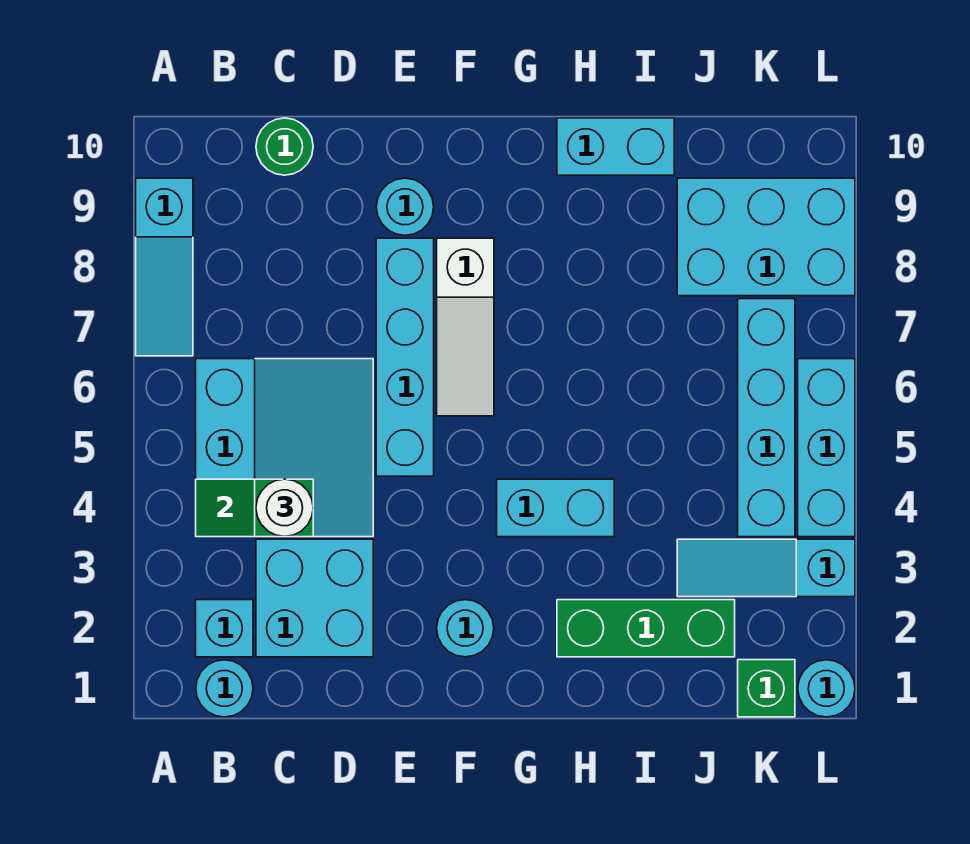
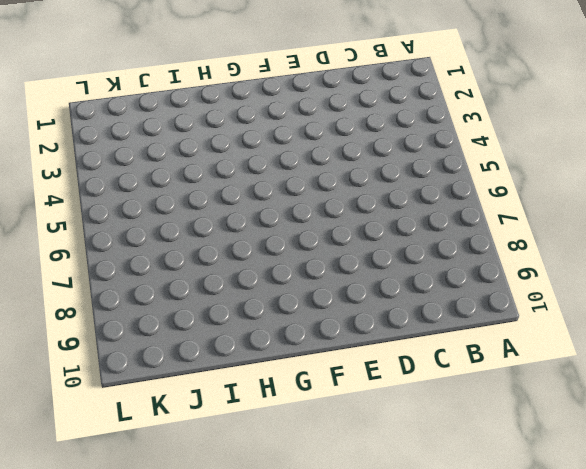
none -> cyan slope A7:A9 level 1 top 9
none -> cyan round brick B1 level 1
none -> cyan brick B2 level 1

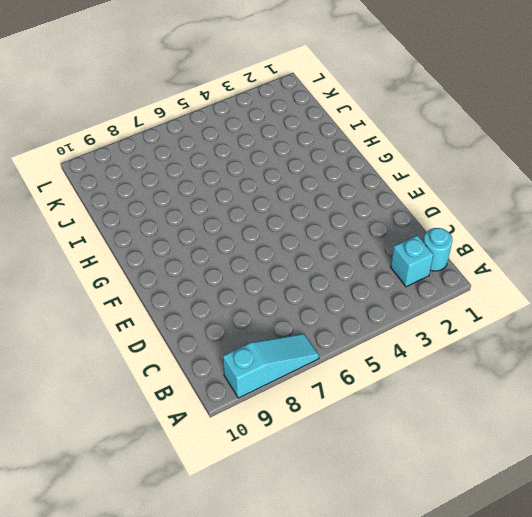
none -> cyan slope B4:D6 level 1 top B
none -> cyan brick C2:D3 level 1
none -> green round brick C10 level 1

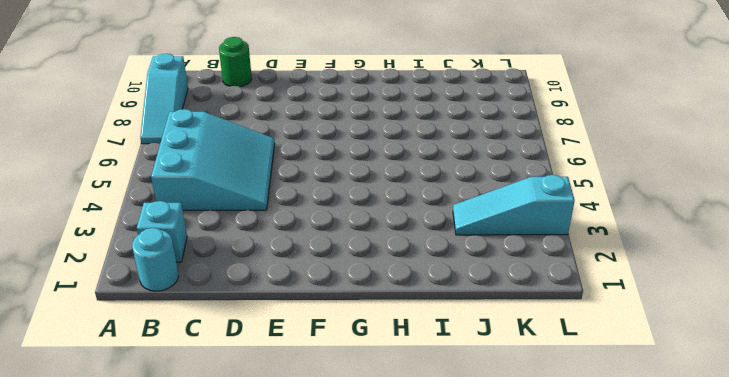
none -> cyan brick C2:D3 level 1
none -> cyan brick E5:E8 level 1
none -> cyan round brick E9 level 1

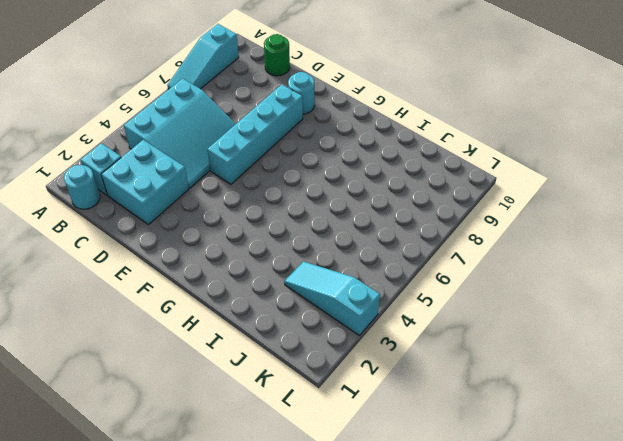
none -> cyan round brick F2 level 1
none -> white slope F6:F8 level 1 top 8
none -> cyan brick G4:H4 level 1

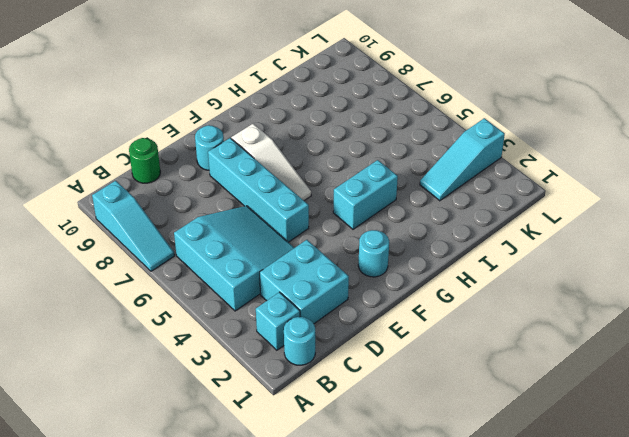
none -> green brick H2:J2 level 1
none -> cyan brick H10:I10 level 1
none -> cyan brick J8:L9 level 1

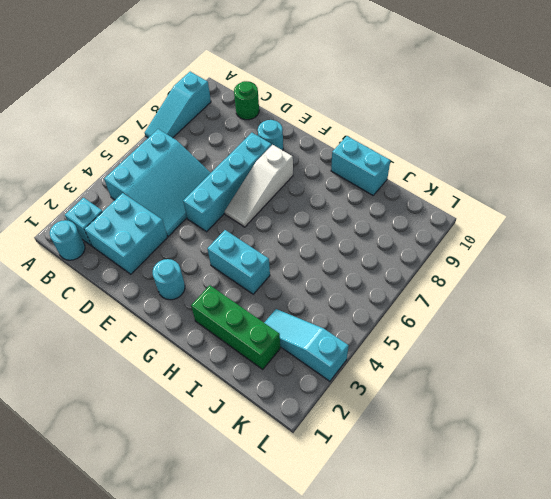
none -> cyan brick J8:L9 level 1
none -> green brick K1 level 1
none -> cyan brick K4:K7 level 1

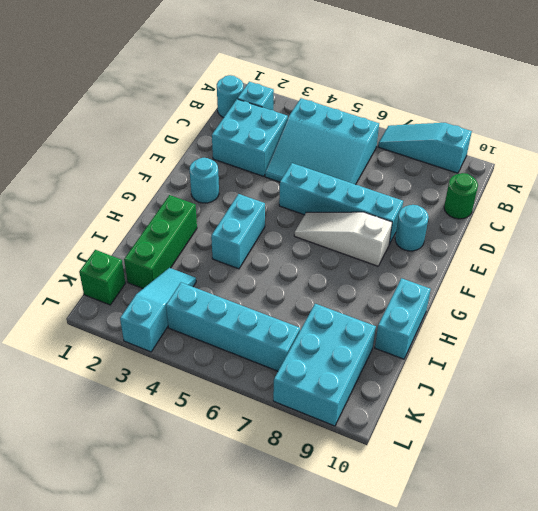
none -> cyan round brick L1 level 1
none -> cyan brick L4:L6 level 1
none -> green slope B4:C4 level 2 top C

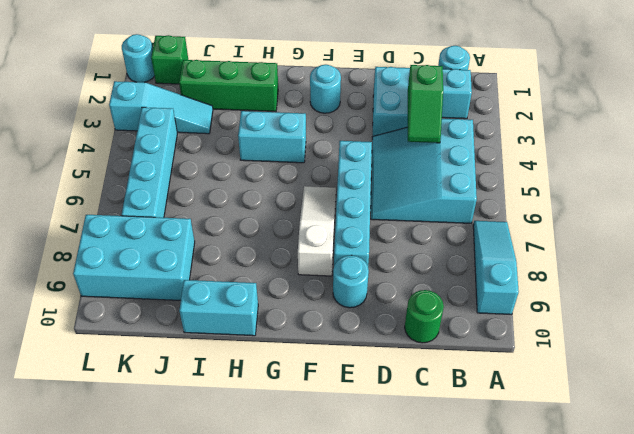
green slope C3:C4 level 2 top 3 -> green slope B4:C4 level 2 top C
none -> cyan brick L4:L6 level 1
none -> white round brick C4 level 3

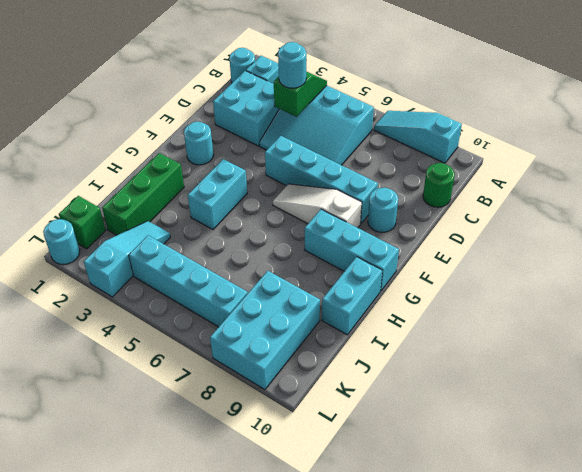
cyan round brick C4 level 3 -> white round brick C4 level 3
cyan brick G8:G10 level 1 -> cyan brick L4:L6 level 1

